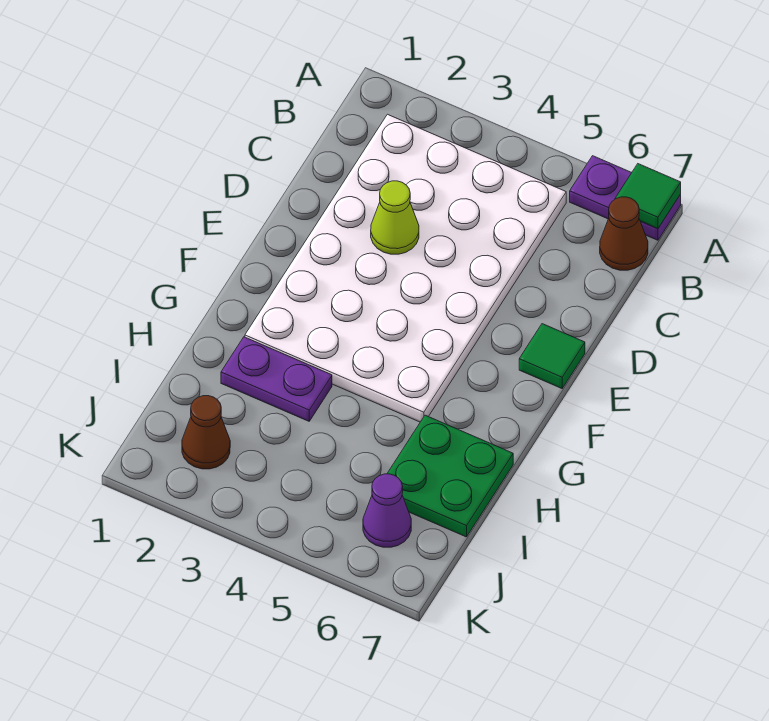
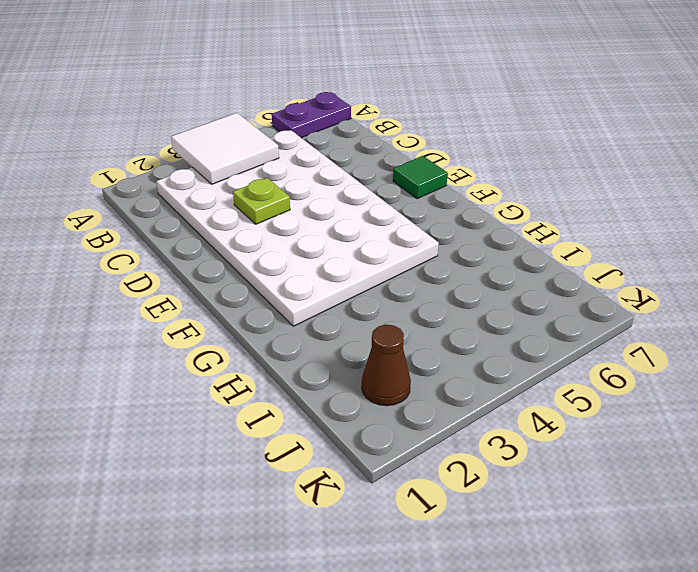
white tile A3:B4 level 2 -> none
lime plate D3 level 2 -> lime cone D3 level 2
none -> brown cone B7 level 1
none -> purple plate H2:H3 level 1

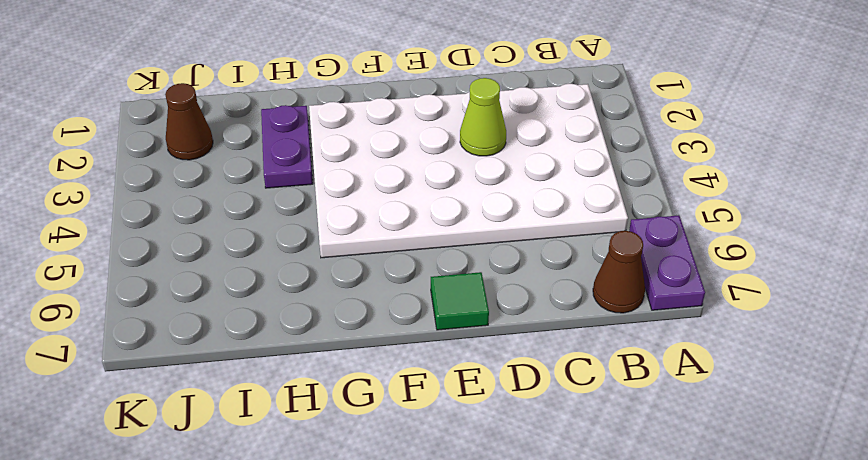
none -> green plate H6:I7 level 1
none -> purple cone J6 level 1

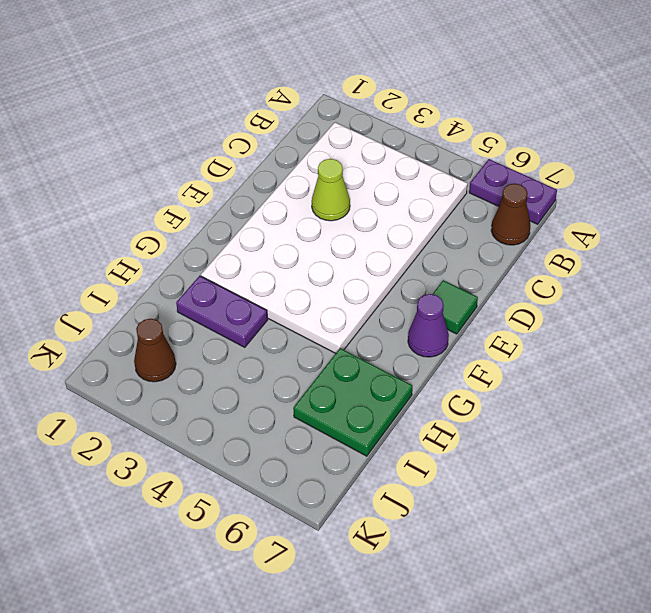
purple cone F7 level 1 -> purple cone J6 level 1
none -> green tile A7 level 2

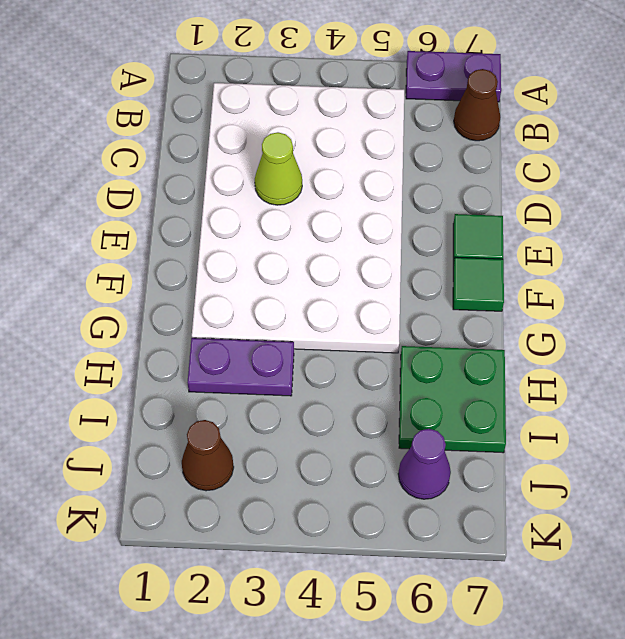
green tile F7 level 1 -> green tile A7 level 2

